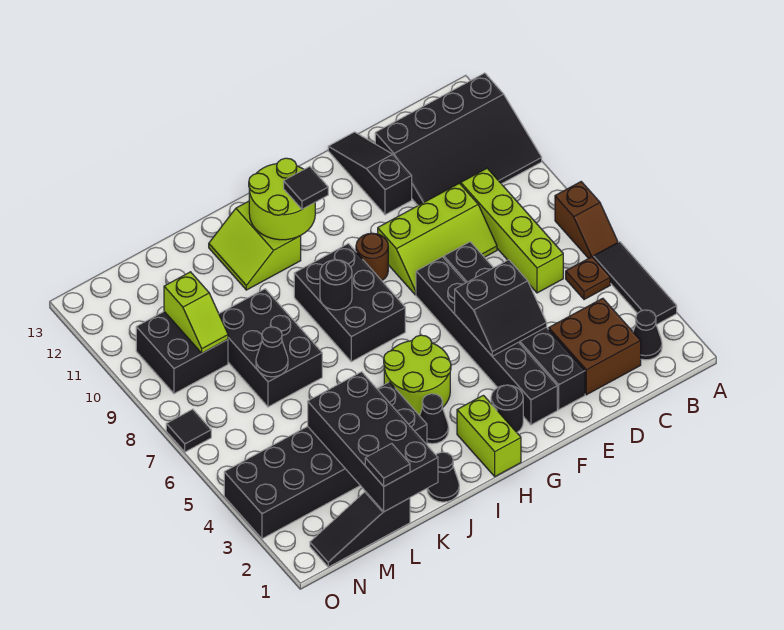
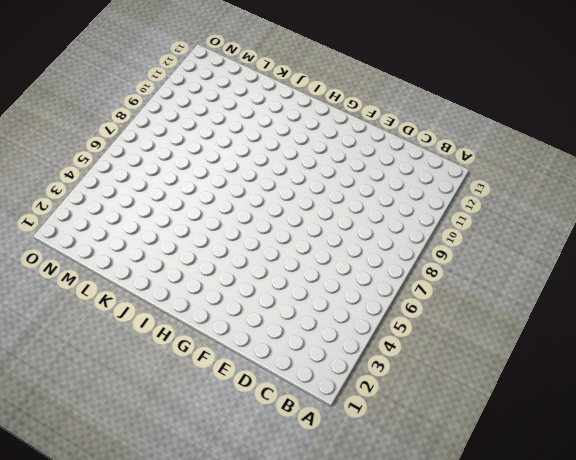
none -> black tile A3:A5 level 1
none -> brown slope A6:A7 level 1 top 7
none -> black slope A10:D12 level 1 top 12
none -> black cone B2 level 1

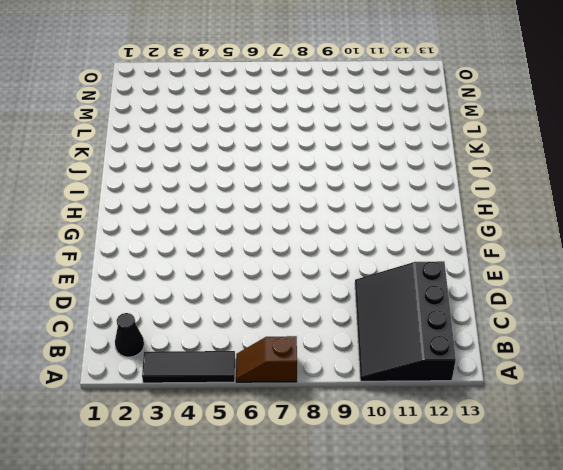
none -> brown plate B5 level 1
none -> brown brick C2:D3 level 1
none -> lime brick C6:C9 level 1
none -> lime slope D8:F9 level 1 top 9

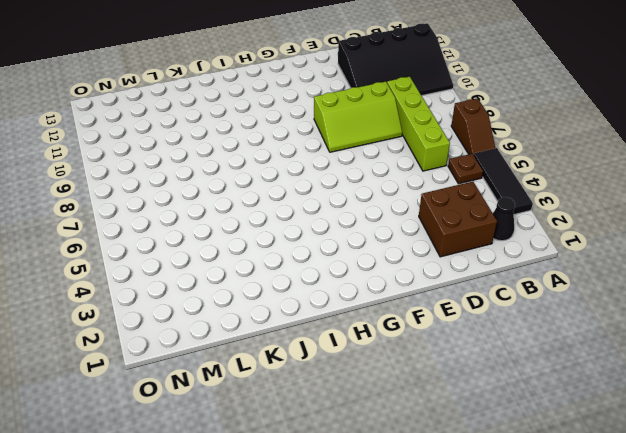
none -> black brick E2:E7 level 1
none -> black slope E11:E13 level 1 top 11
none -> black brick F2:F7 level 1
none -> black round brick G2 level 1

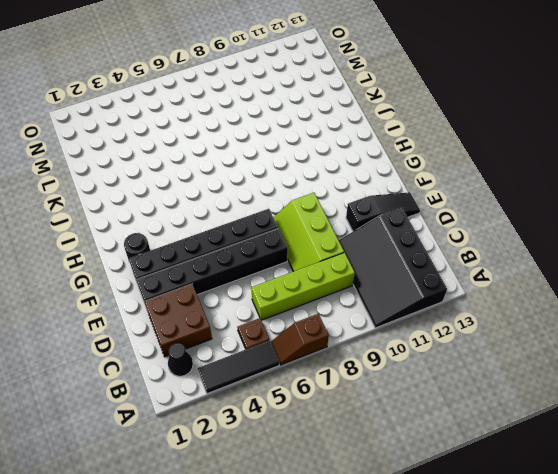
none -> brown round brick G9 level 1
none -> lime brick H1:H2 level 1
none -> lime round brick H4:I5 level 1
none -> black brick H7:I9 level 1

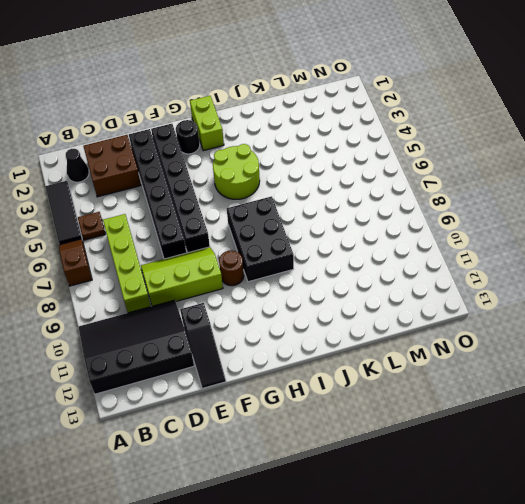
none -> black cone I3 level 1
none -> lime slope I11:J12 level 1 top I
none -> black cone J1 level 1
none -> black brick J3:O4 level 1

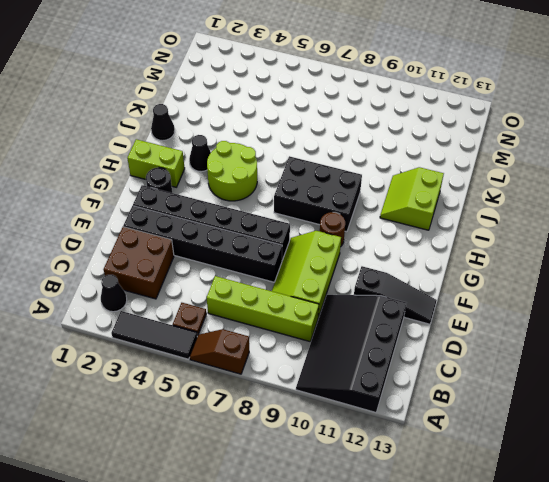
lime slope I11:J12 level 1 top 12 -> lime slope I11:J12 level 1 top I
none -> black brick J3:O4 level 1
none -> black brick K7:L9 level 1
none -> black slope L1:N1 level 1 top L
none -> black brick M9:N10 level 1

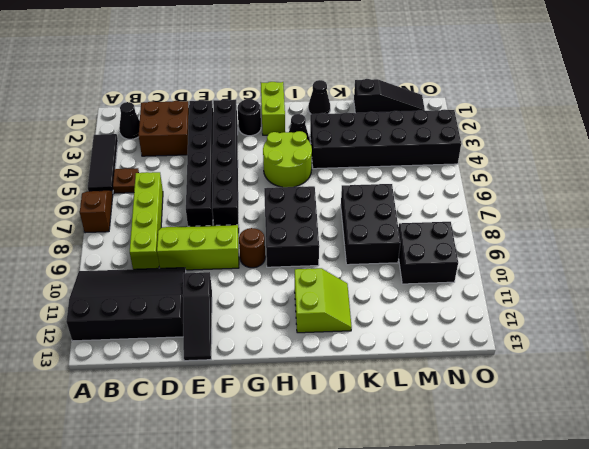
none -> black tile O7 level 1
none -> black slope E4:F5 level 2 top 5
none -> lime round brick H11:I12 level 2
none -> black round brick I8 level 2

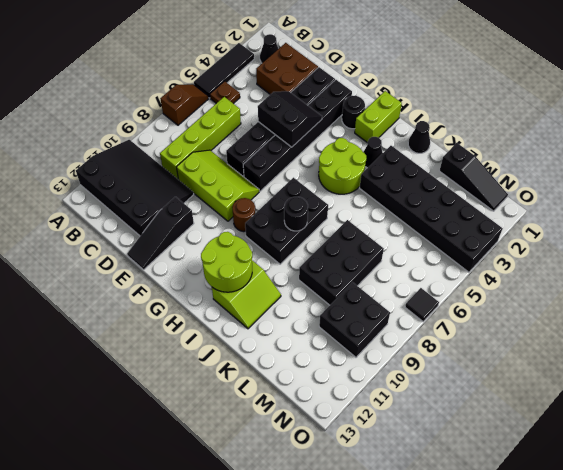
none -> black brick K1:L4 level 2
none -> black cone L7 level 2
none -> lime slope M9:M10 level 2 top 10
none -> black tile H11 level 3

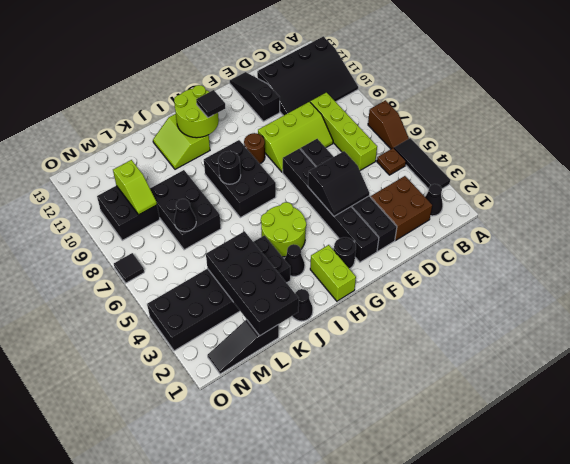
none -> black tile L1 level 3

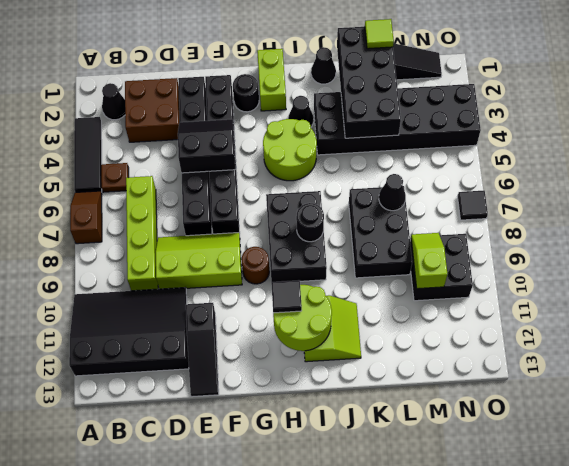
lime tile L1 level 3 -> black tile L1 level 3

